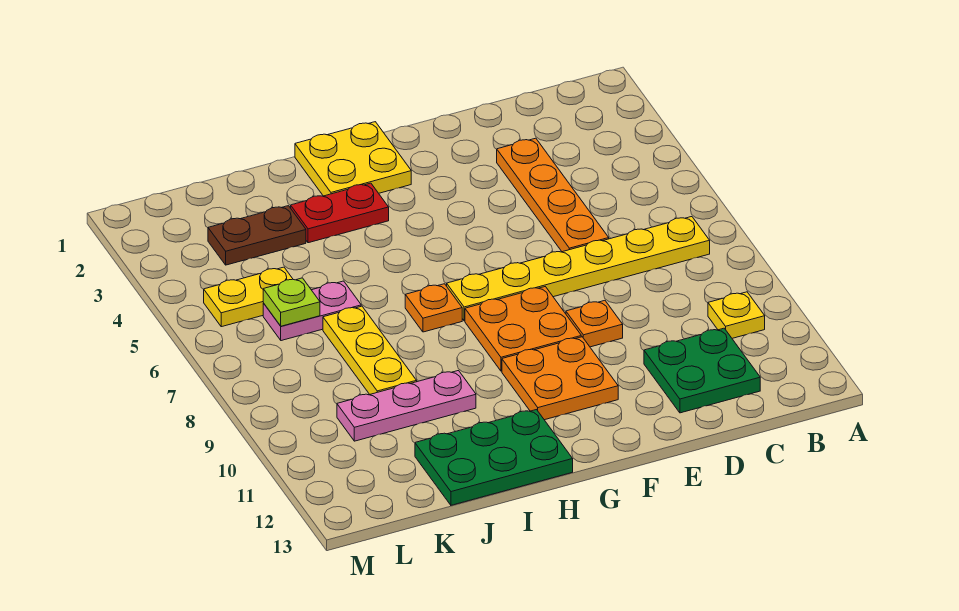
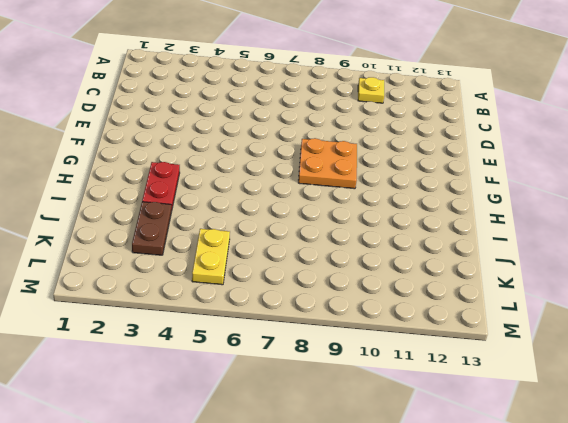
none -> yellow plate B7:G7 level 1
none -> green plate C11:D12 level 1
none -> orange plate D3:D6 level 1

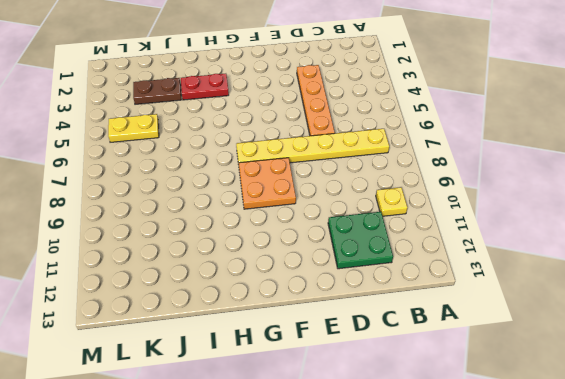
none -> orange plate E9 level 1
none -> orange plate F10:G11 level 1
none -> yellow plate G1:H2 level 1

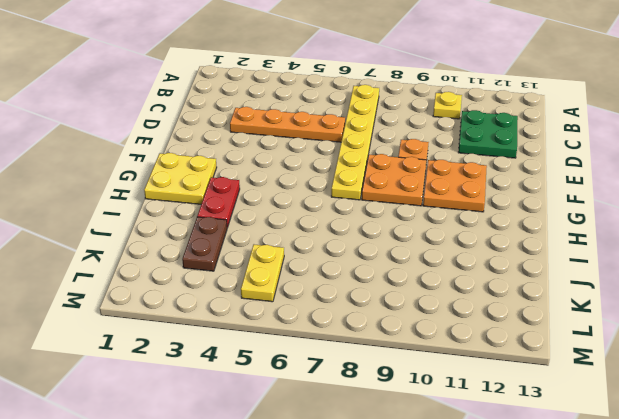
none -> orange plate H7 level 1
none -> green plate H12:J13 level 1
none -> pink plate I10:K10 level 1

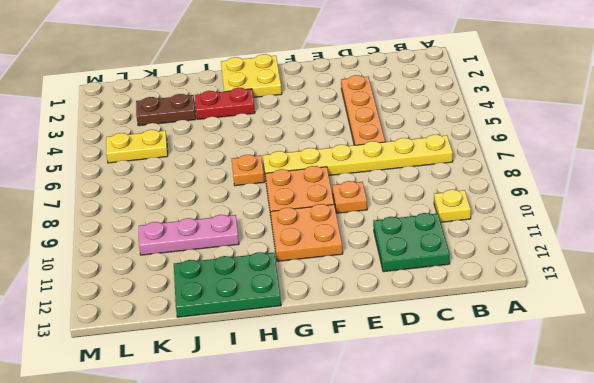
none -> pink plate J6:K6 level 1
none -> yellow plate J7:J9 level 1
none -> lime plate K6 level 2

